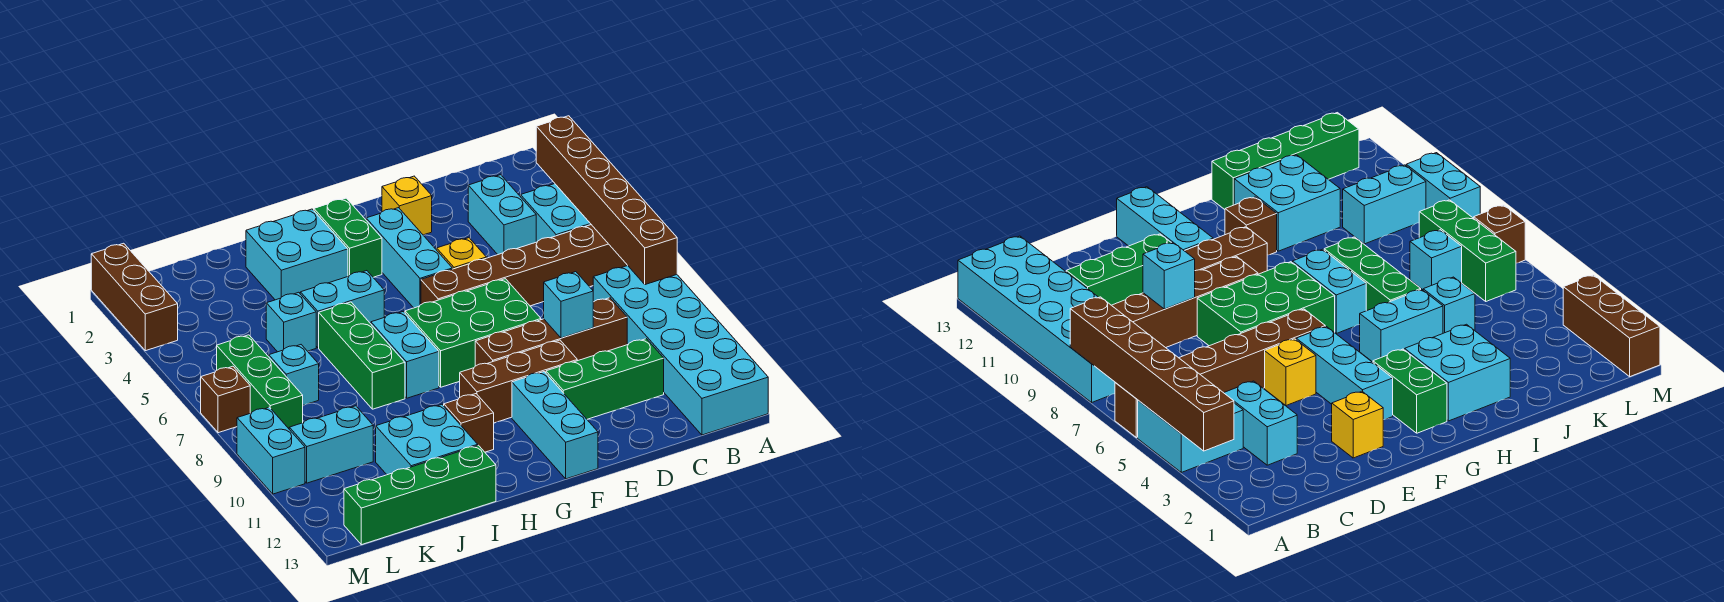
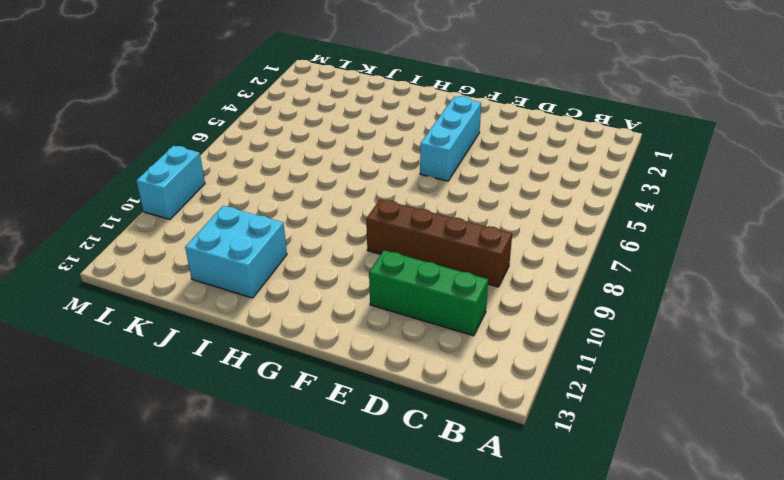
none -> cyan brick A4:B5 level 1
none -> brown brick A6:F6 level 1
none -> cyan brick A8:B13 level 1

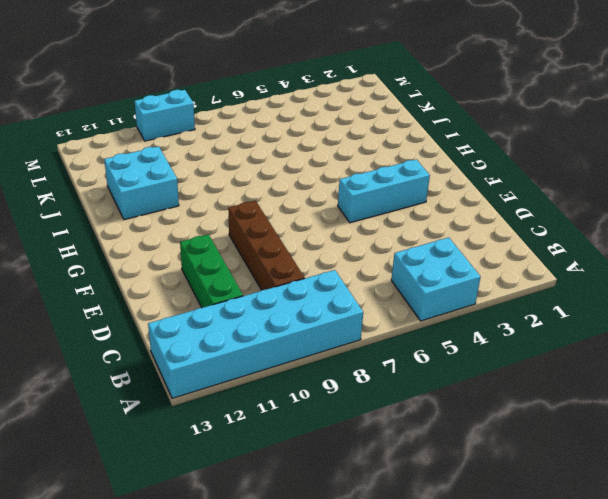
none -> brown brick A6:F6 level 1
none -> cyan brick C3:C4 level 1
none -> yellow brick E2 level 1

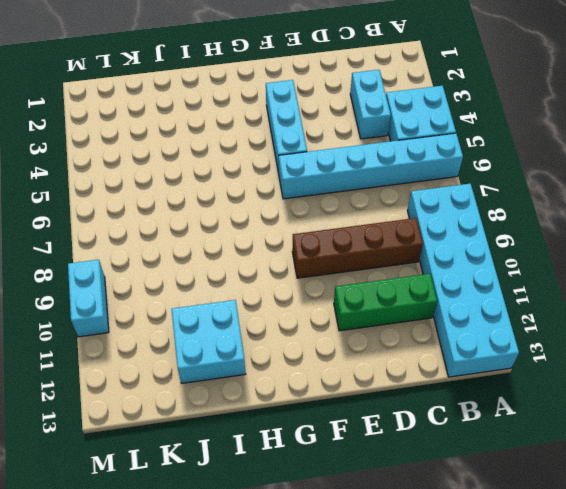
cyan brick A6:F6 level 1 -> brown brick A6:F6 level 1
none -> yellow brick E2 level 1
none -> yellow brick E5 level 1
none -> green brick E7:G8 level 1

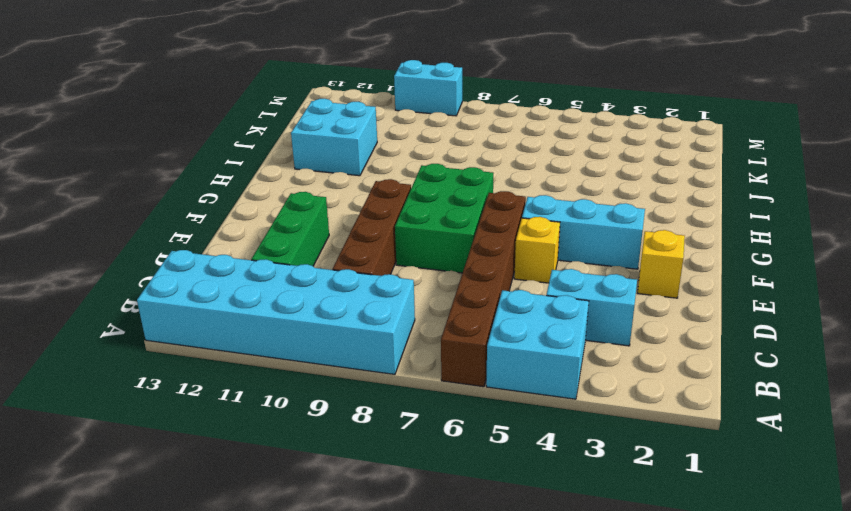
none -> brown brick E10:G10 level 1
none -> cyan brick F11:F13 level 1
none -> green brick G2:G3 level 1

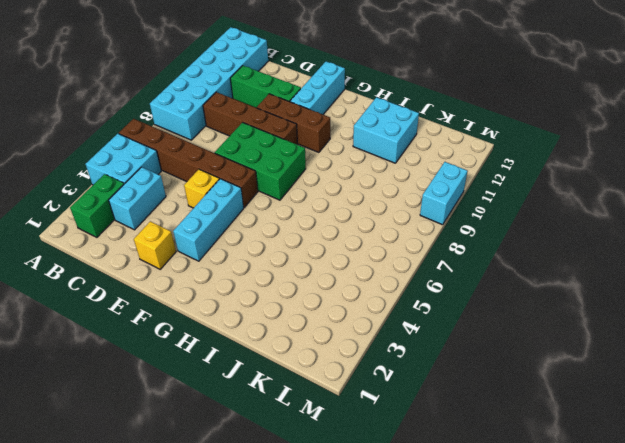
green brick B2:B3 level 1 -> green brick G2:G3 level 1
none -> cyan brick H2:I3 level 1
none -> cyan brick H5:I5 level 1
none -> cyan brick H7:H8 level 1

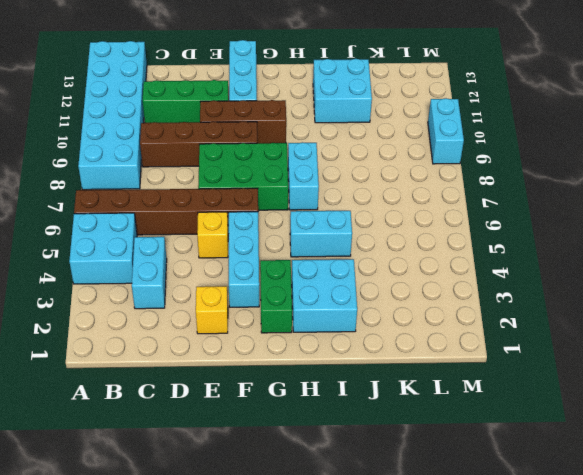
none -> brown brick H11 level 1
none -> green brick I6:I8 level 1
none -> green brick I13:L13 level 1

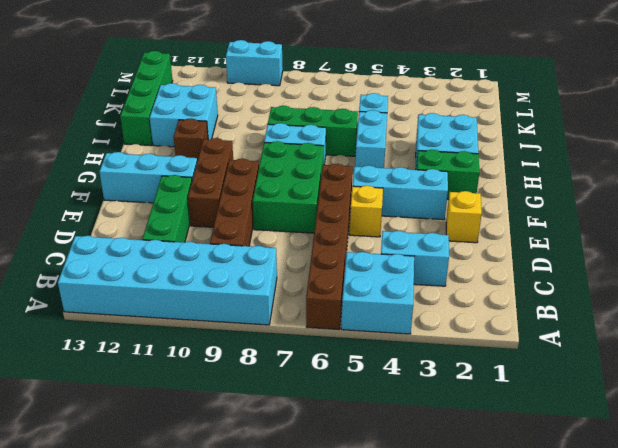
none -> cyan brick K7 level 1
none -> cyan brick K10:L10 level 1
none -> green brick L6:L8 level 1

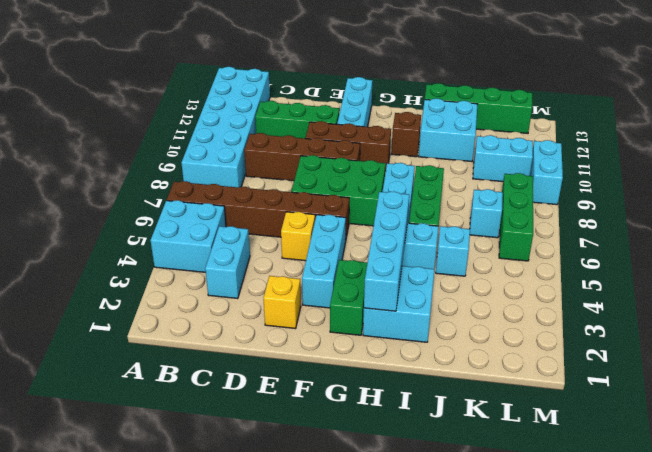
cyan brick H2:H5 level 2 -> none
none -> brown brick M1:M3 level 1
none -> brown brick M7 level 1
none -> brown brick A3:A8 level 2

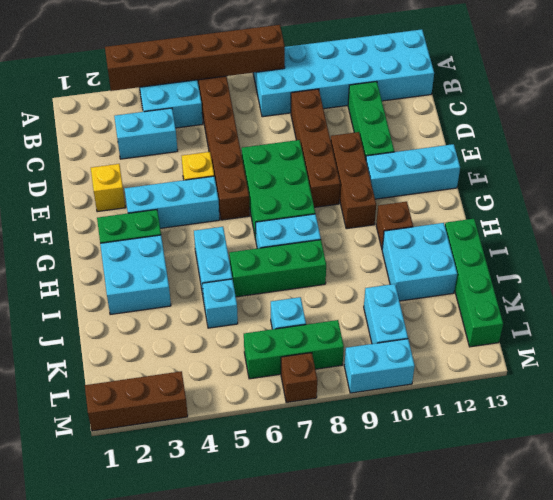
none -> cyan brick D9 level 2

